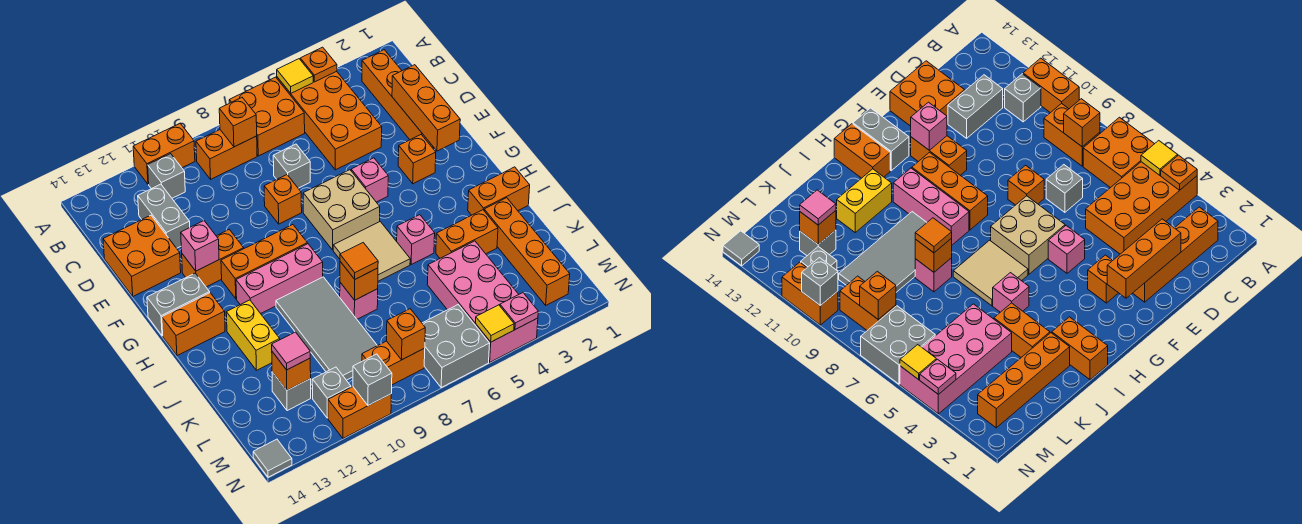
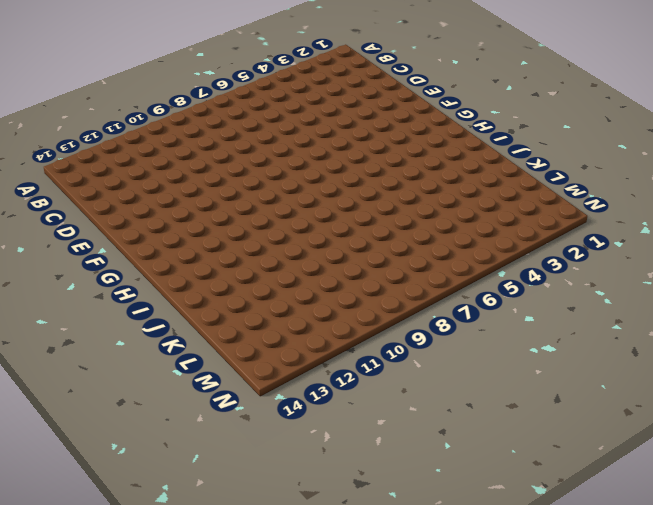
none -> orange brick A4:D5 level 1
none -> orange brick A6:B7 level 1
none -> orange brick A10:A11 level 1
none -> orange brick B2:E2 level 1

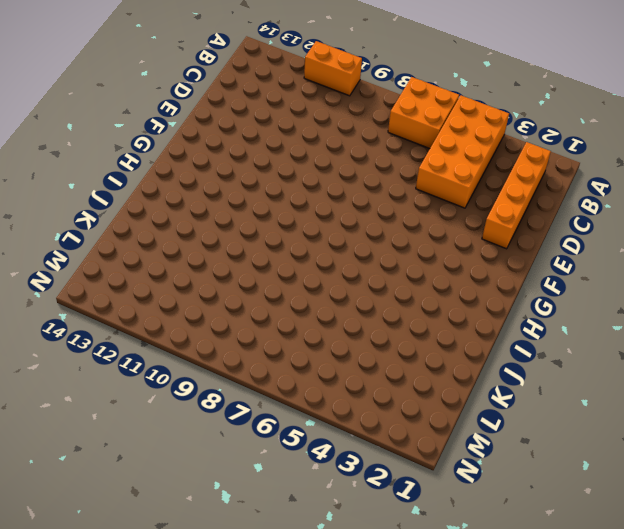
none -> orange brick B8:B9 level 1
none -> grey brick B11 level 1
none -> grey brick C12:D12 level 1
none -> grey brick D7 level 1

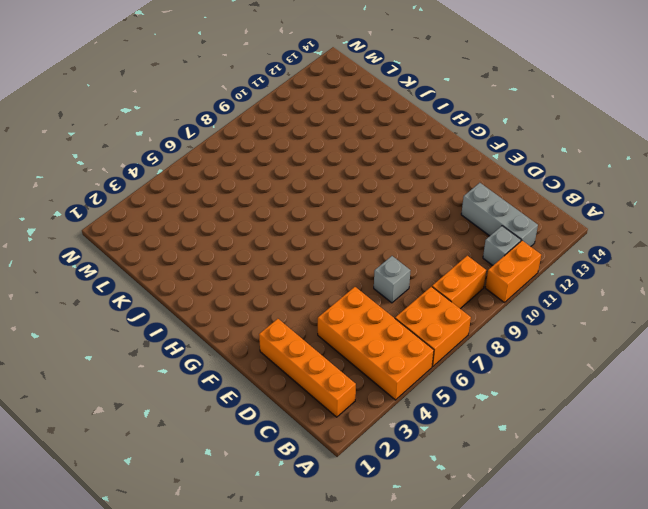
grey brick B12:D12 level 1 -> grey brick C12:D12 level 1
none -> orange brick D13:E14 level 1
none -> orange brick E8 level 1
none -> orange brick F3 level 1
none -> pink brick F5 level 1

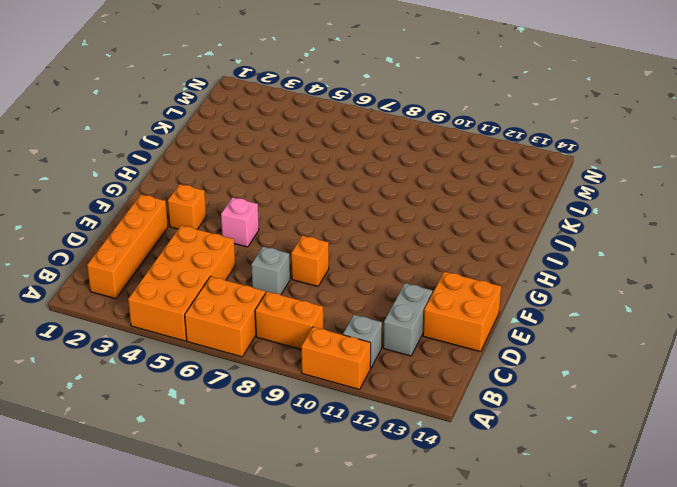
none -> tan brick F6:G7 level 1
none -> orange brick F11:F12 level 1
none -> orange brick G9:G11 level 1
none -> grey brick G13:G14 level 1

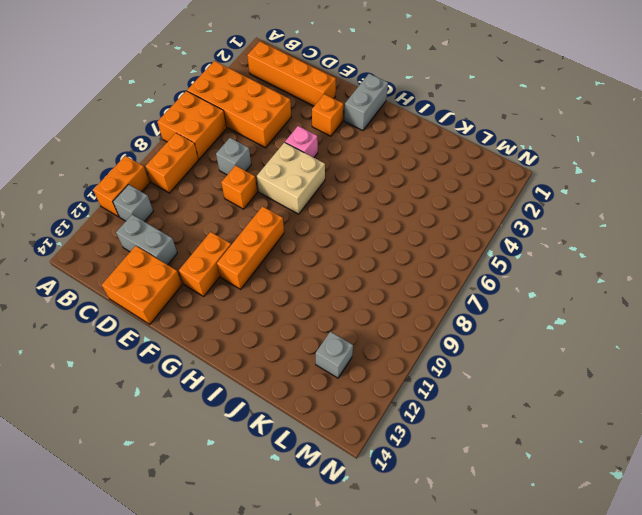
grey brick G1:G2 level 1 -> grey brick G13:G14 level 1
none -> tan tile H6:I7 level 1
none -> pink brick H9:H11 level 1
none -> orange brick H13:H14 level 1
none -> orange brick I1:I2 level 1

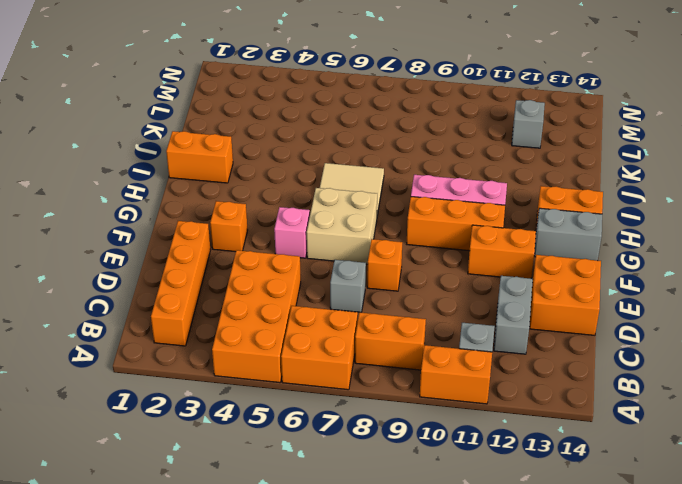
none -> pink brick I5 level 1
none -> grey tile I9:L10 level 1
none -> yellow brick I12:J12 level 1
none -> orange brick J2:M2 level 1

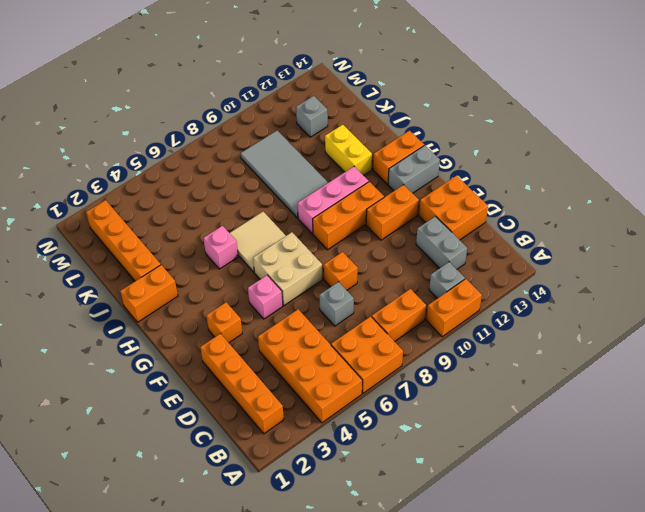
none -> orange brick J3:J4 level 1
none -> pink brick J8 level 1
none -> pink brick K4:N5 level 1
none -> grey brick M6:N7 level 1

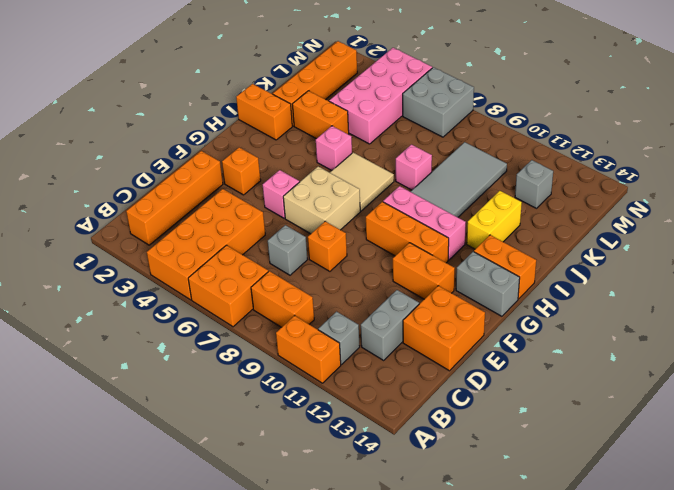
none -> orange brick M8:M9 level 1
none -> grey brick M11 level 1
none -> orange brick N10:N11 level 1
none -> grey tile N14 level 1

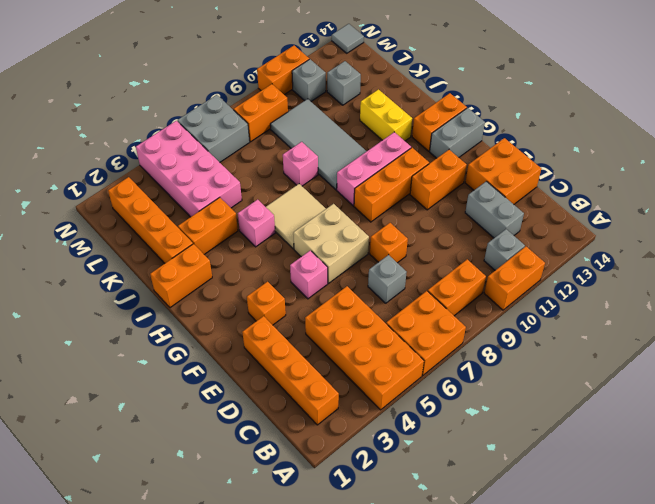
none -> orange plate A4 level 2
none -> yellow tile A5 level 2
none -> orange brick B8 level 2
none -> orange brick D2:F2 level 2

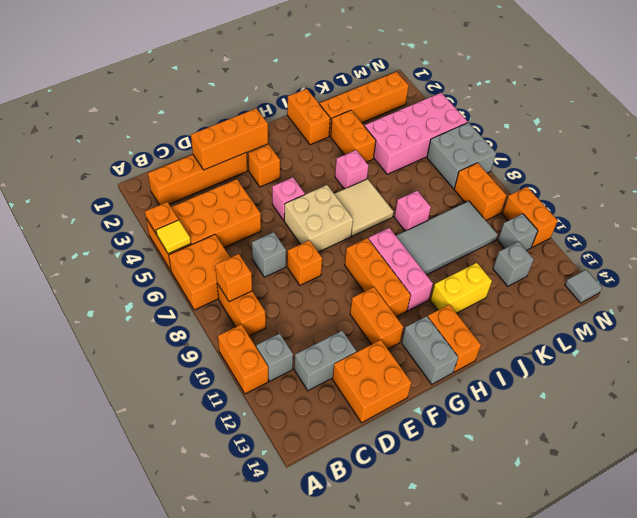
none -> pink brick F12 level 2
none -> orange brick J8 level 2
none -> orange brick L12 level 2
none -> orange brick M8 level 2

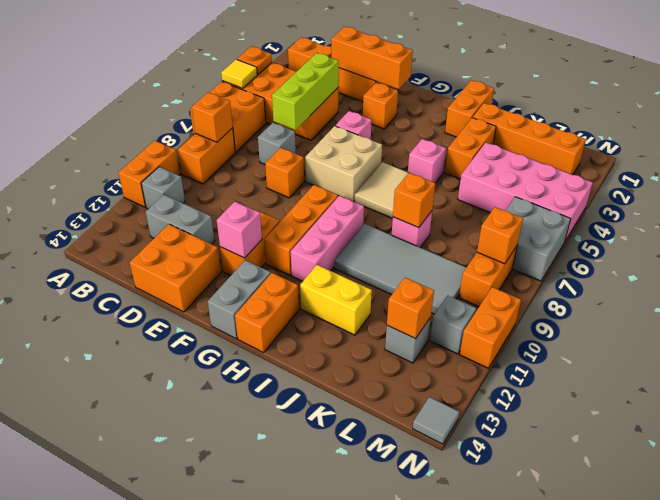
lime brick D4:D6 level 2 -> none
none -> pink plate N4 level 2
none -> yellow tile N5 level 2
none -> grey brick N10 level 2
none -> orange tile J8 level 3

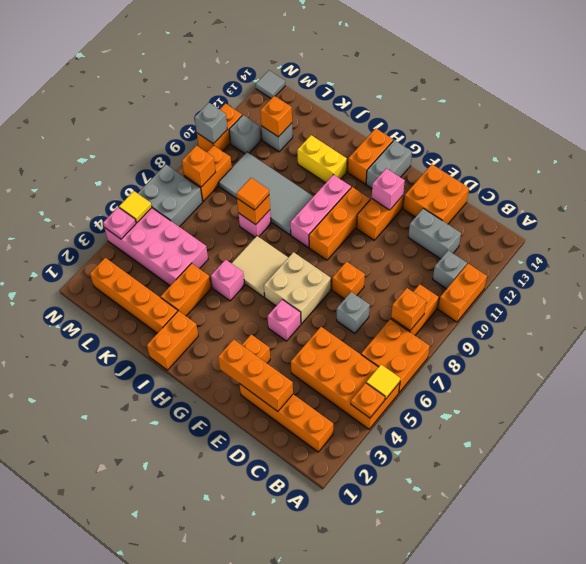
none -> pink tile L12 level 3

